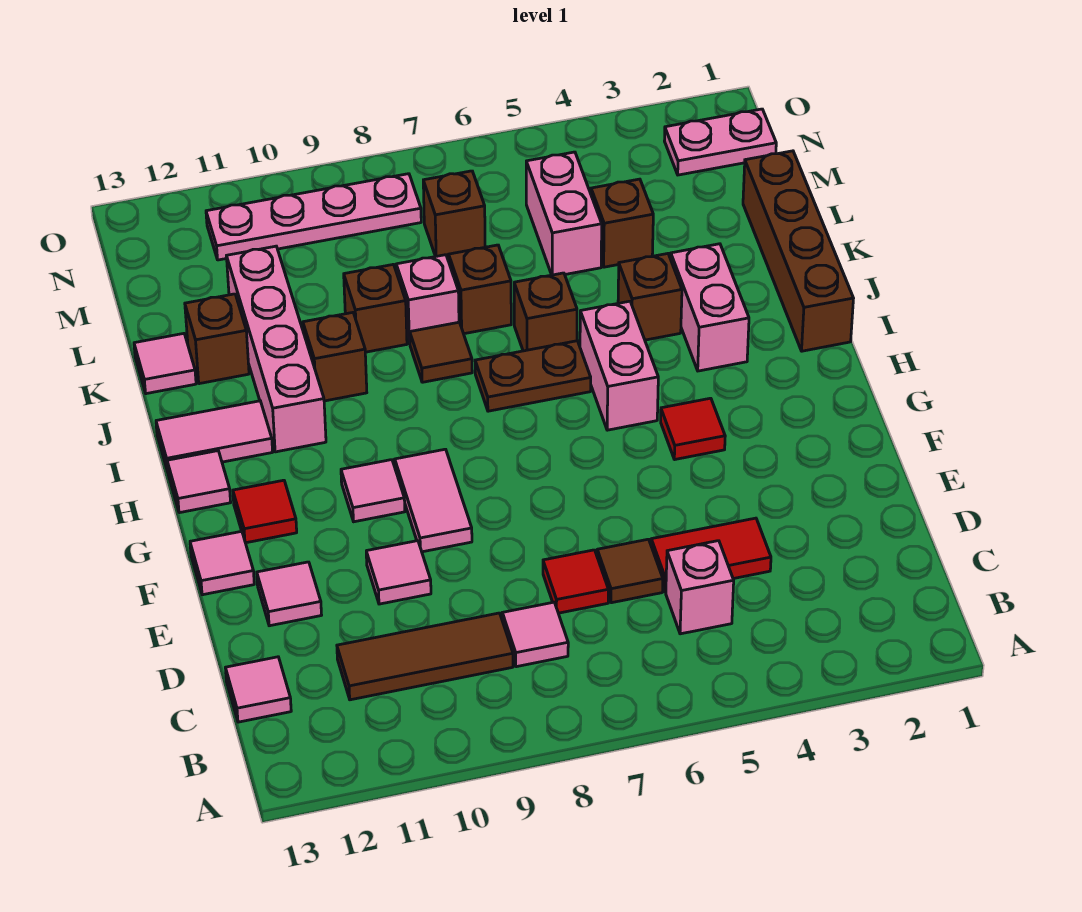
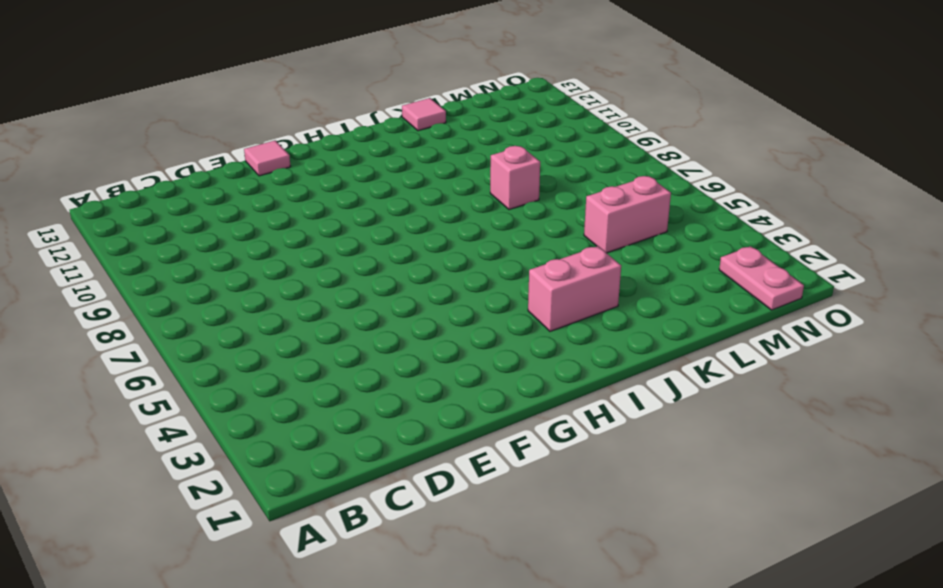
none -> pink brick C5 level 1
none -> pink tile C8 level 1
none -> brown tile C9:C11 level 1
none -> pink tile C13 level 1

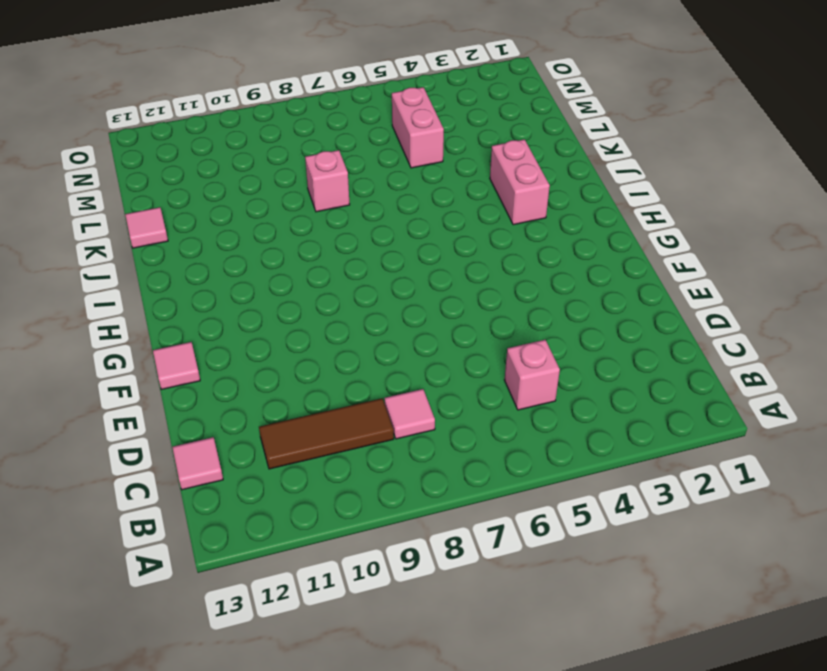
none -> red tile D4:D5 level 1
none -> brown tile D6 level 1
none -> red tile D7 level 1
none -> pink tile E10 level 1

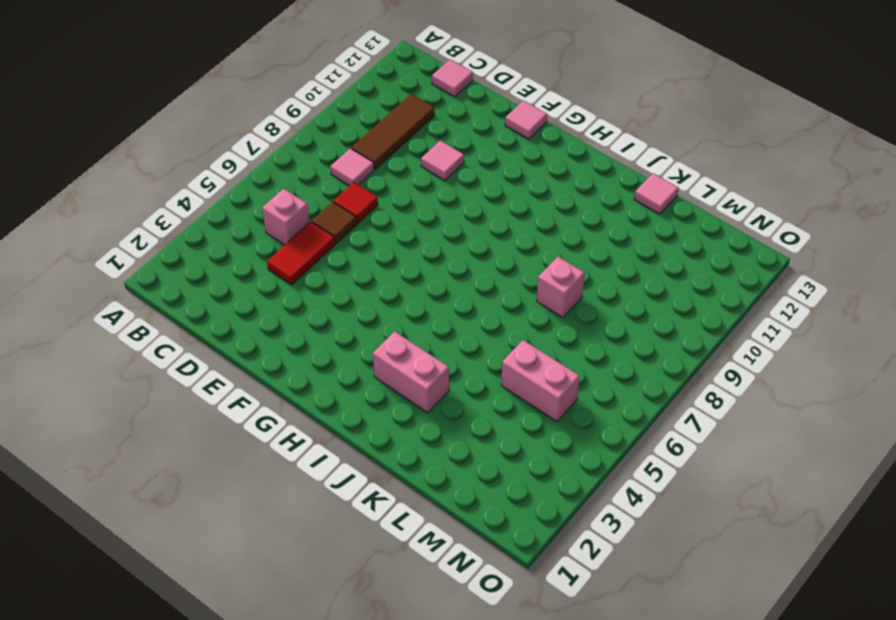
none -> pink tile E12 level 1
none -> pink tile F9:G9 level 1
none -> red tile G4 level 1
none -> pink tile G10 level 1

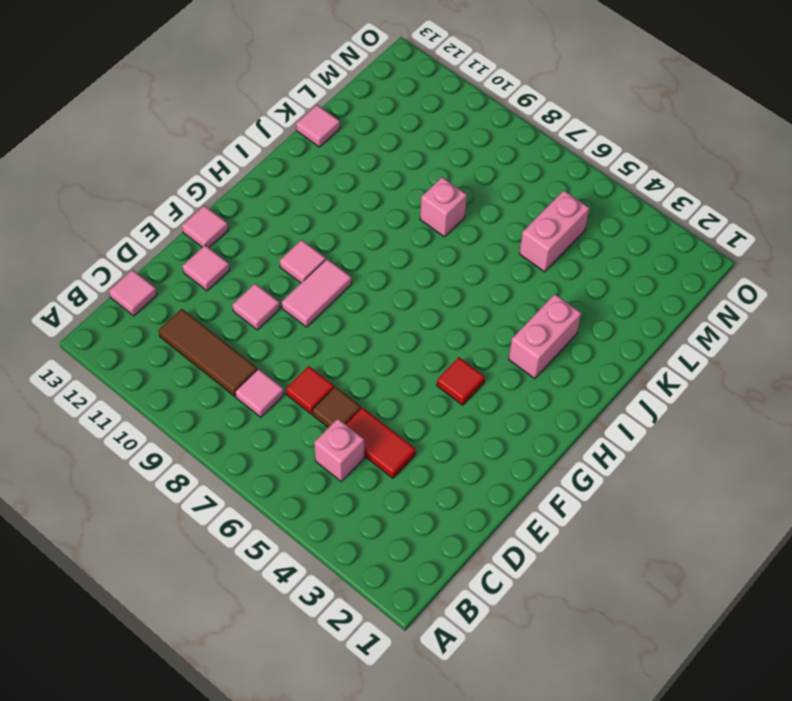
none -> red tile G12 level 1
none -> pink brick H5:I5 level 1
none -> pink tile H13 level 1
none -> brown brick I1:L1 level 1

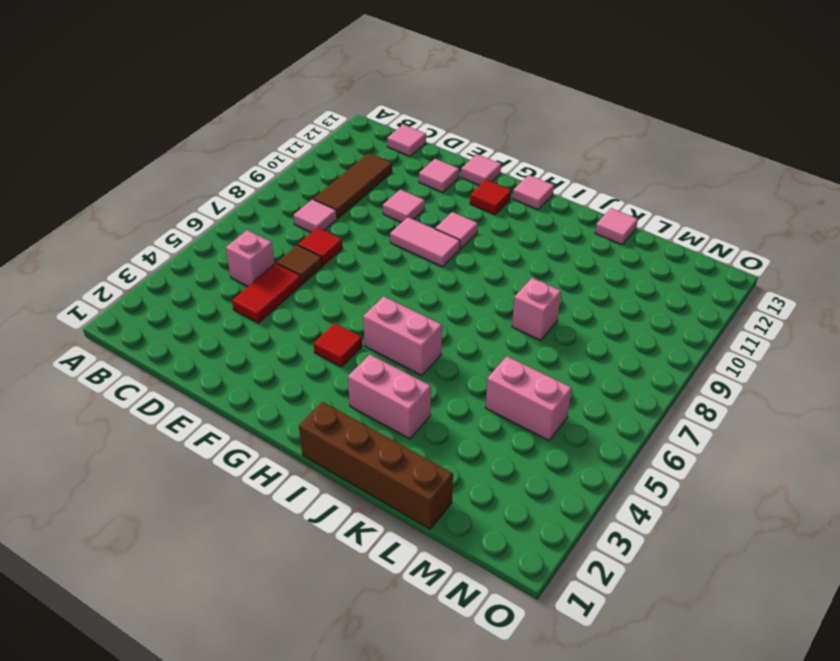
none -> brown plate I6:I7 level 1
none -> pink brick I11:L11 level 1
none -> pink tile I12:I13 level 1
none -> brown brick J4 level 1

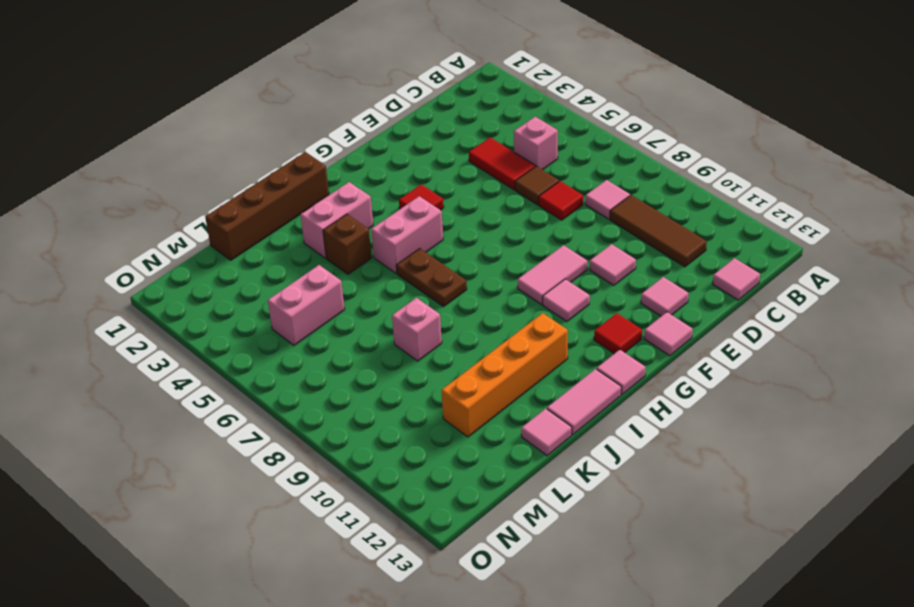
orange brick I11:L11 level 1 -> pink brick I11:L11 level 1
pink tile I13:J13 level 1 -> pink tile I12:I13 level 1
none -> brown brick J6 level 1
none -> brown tile J8 level 1
none -> brown brick J10 level 1
none -> brown brick K7 level 1

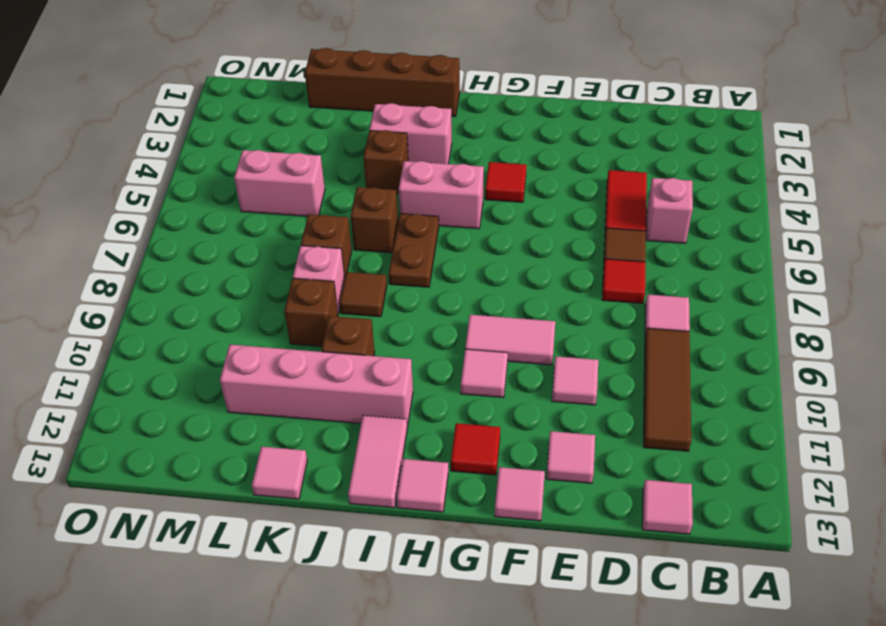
none -> brown brick K12 level 1
none -> brown brick L4 level 1
none -> brown brick M7 level 1
none -> pink plate N1:N2 level 1

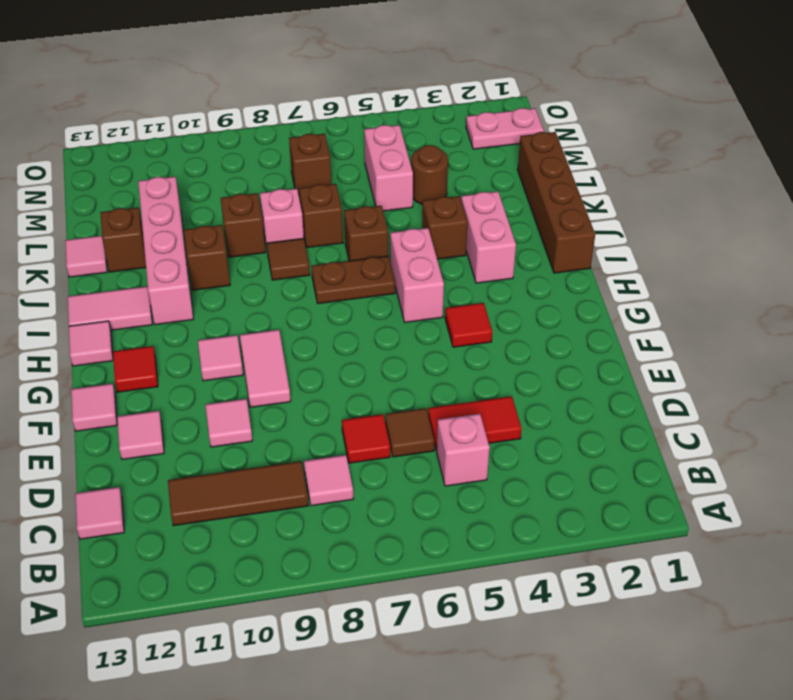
brown round brick L4 level 1 -> brown brick L4 level 1
none -> pink plate N8:N11 level 1

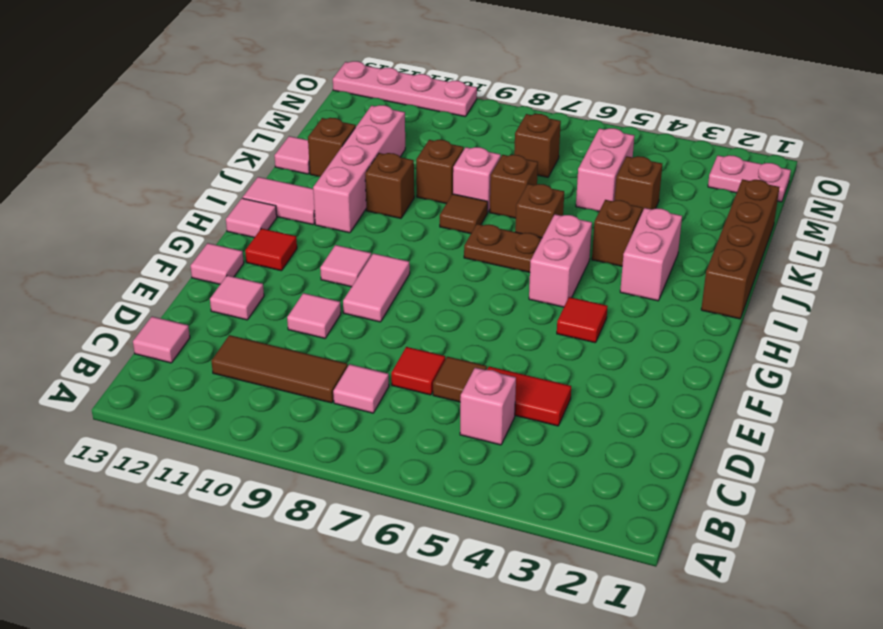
pink plate O10:O13 level 1 -> pink plate N8:N11 level 1

